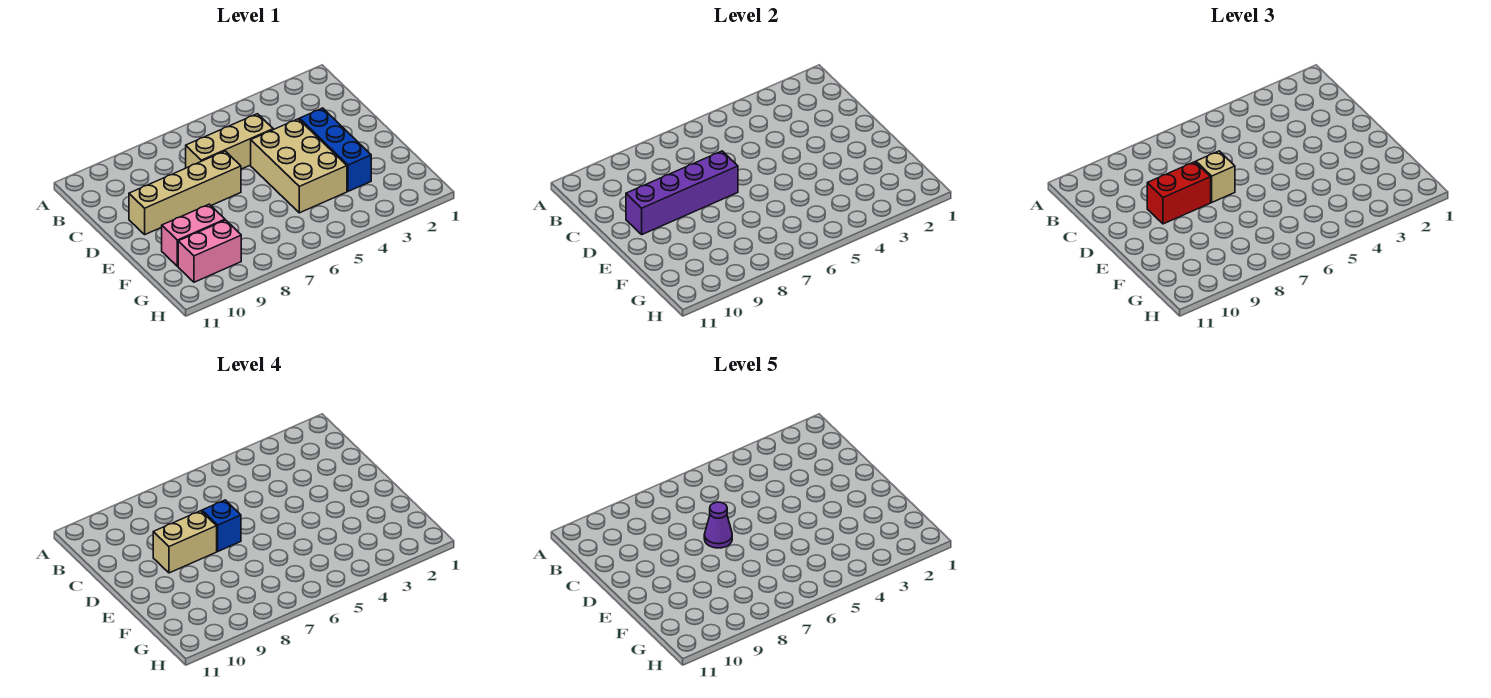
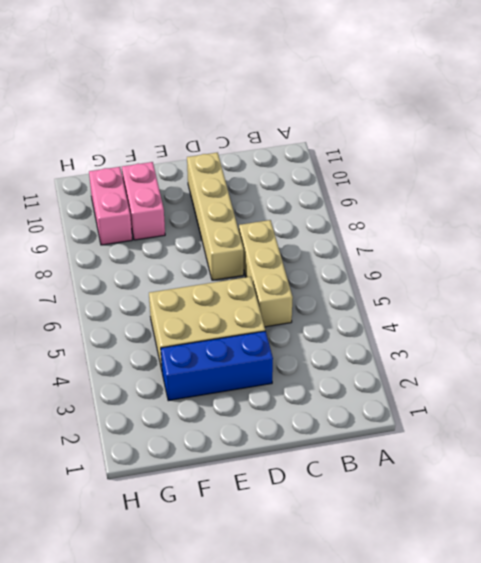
none -> purple brick D7:D10 level 2
none -> tan brick D7 level 3
none -> red brick D8:D9 level 3

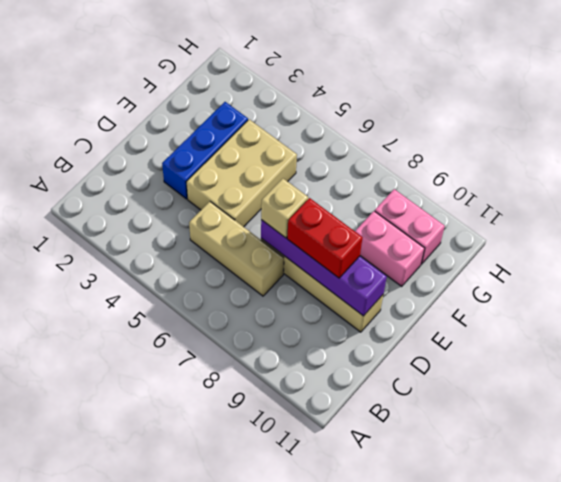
none -> blue brick D7 level 4
none -> tan brick D8:D9 level 4
none -> purple cone D7 level 5

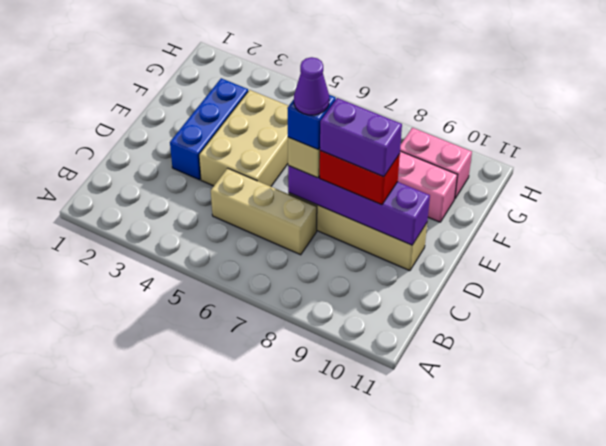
purple brick D8:D9 level 4 -> tan brick D8:D9 level 4

